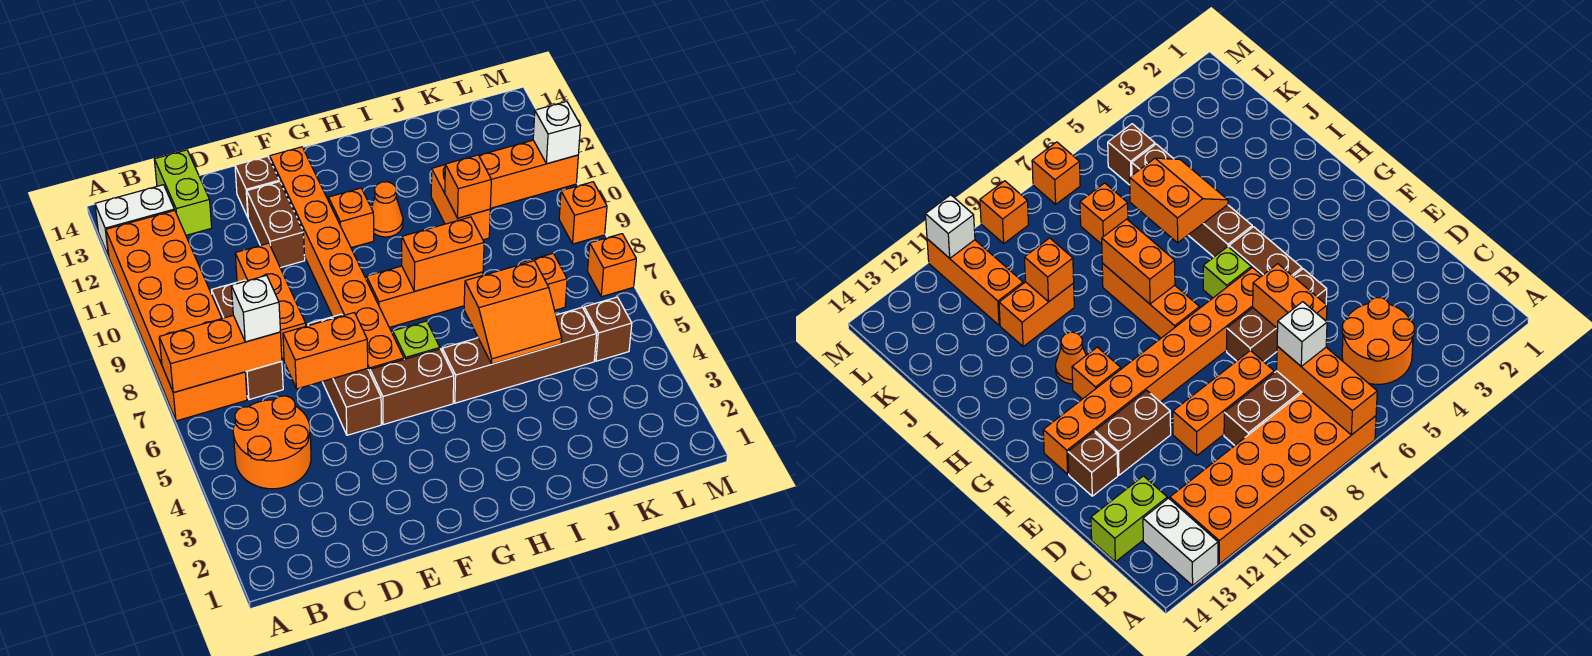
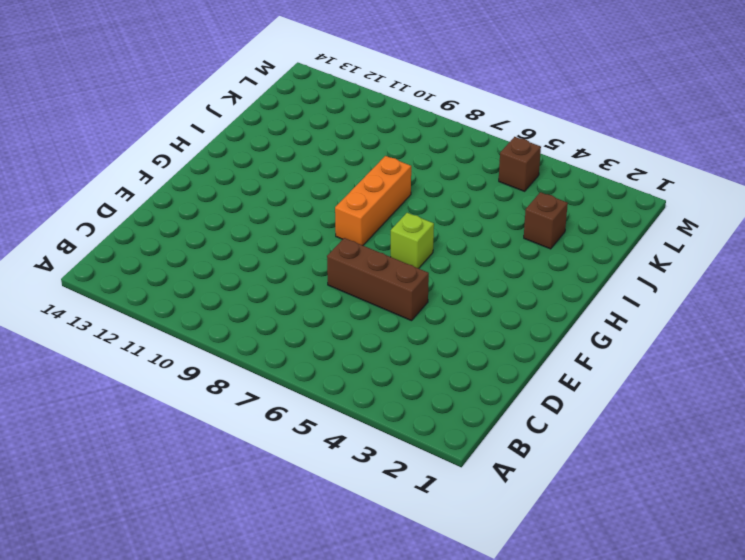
brown brick J3 level 1 -> brown brick E13 level 1
none -> orange brick A7:B12 level 1
none -> white brick A13:B13 level 1
none -> orange round brick B4:C5 level 1

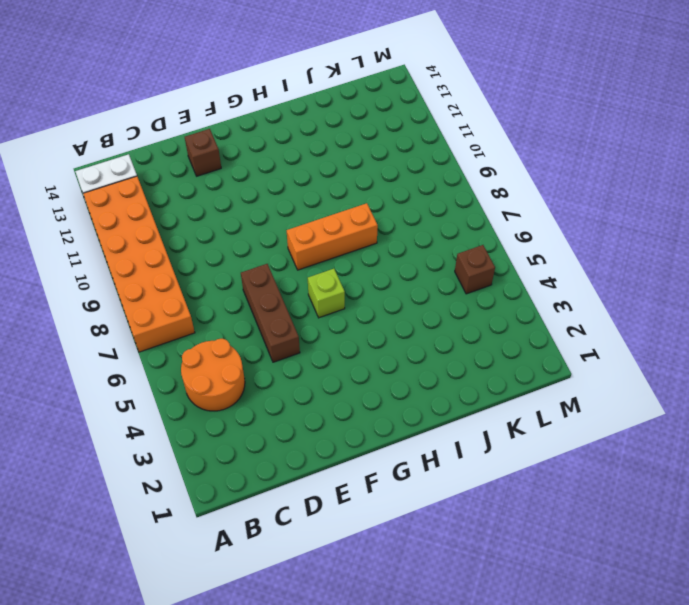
none -> brown brick C7:C9 level 1
none -> lime brick C13:C14 level 1
none -> orange brick D8:D10 level 1

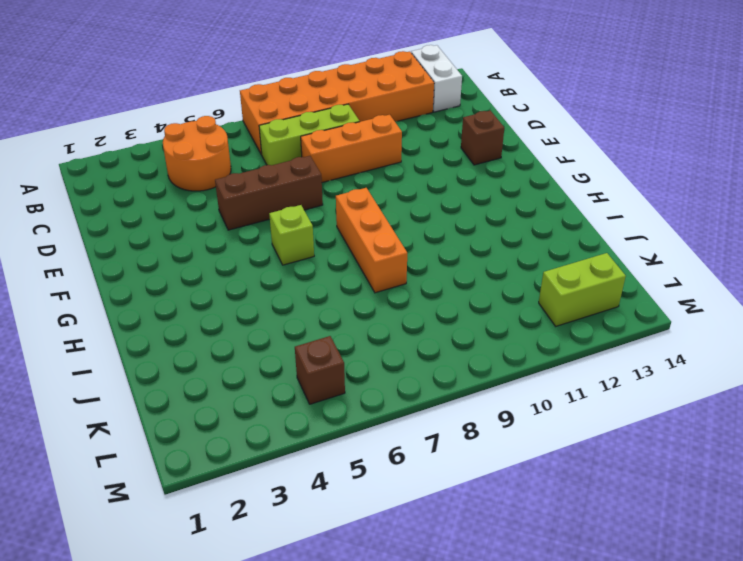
lime brick C7:C9 level 1 -> brown brick C7:C9 level 1
lime brick L12:L13 level 1 -> lime brick C13:C14 level 1
none -> brown brick E11:E12 level 1
none -> brown brick F5:G5 level 1
none -> orange brick F6:F13 level 1

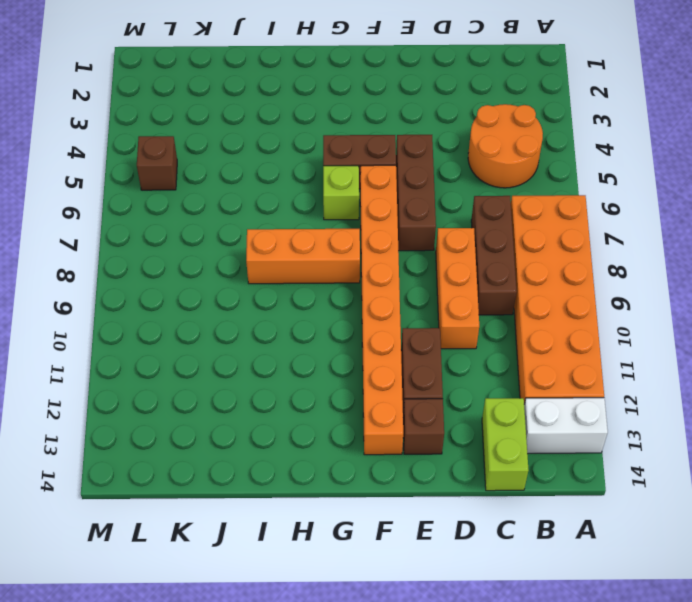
none -> orange brick G11 level 1
none -> brown brick H5:K5 level 1
none -> orange cone H11 level 1

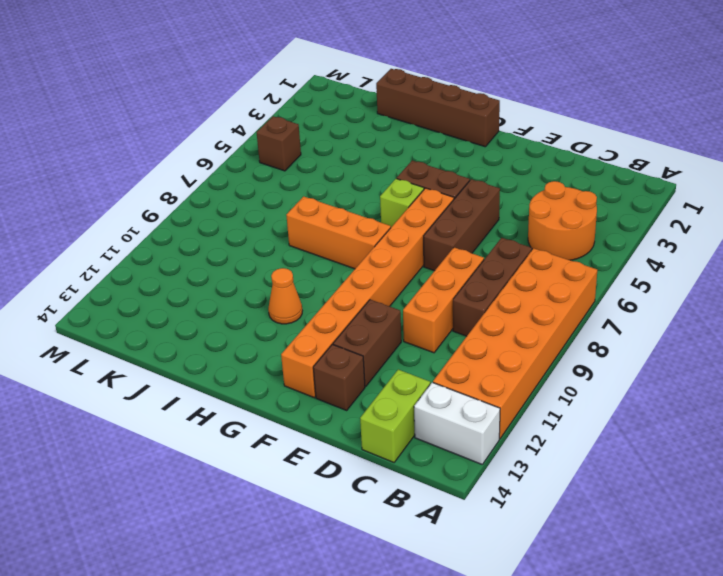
brown brick G1:J1 level 1 -> brown brick H5:K5 level 1
none -> orange brick G11 level 1
none -> orange brick J10:J11 level 1
none -> orange brick K7 level 1

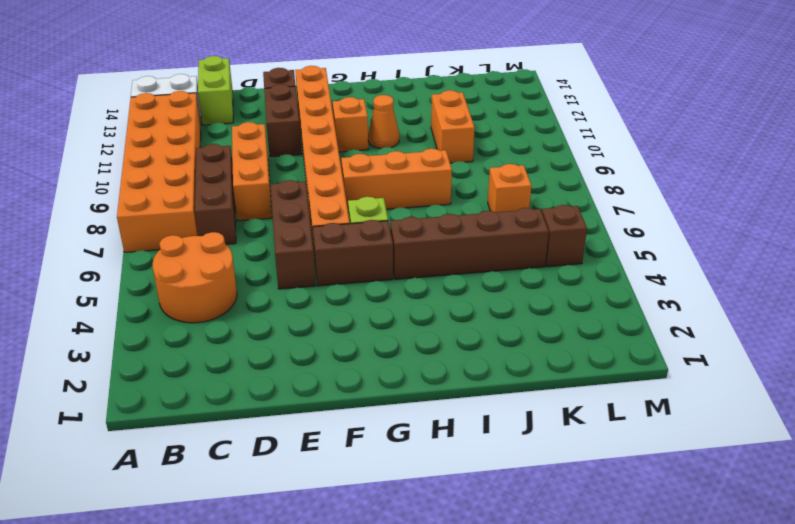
none -> orange brick K11:M11 level 1
none -> orange brick M7 level 1
none -> orange brick M9 level 1

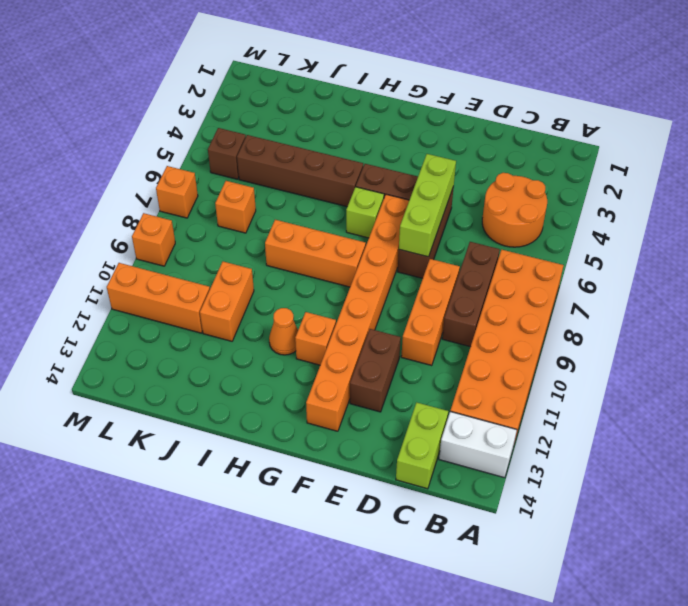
lime brick E5:E7 level 2 -> orange brick D6:E6 level 2
none -> brown brick E13 level 1
none -> orange brick A7:C7 level 2
none -> orange brick H8:I8 level 2

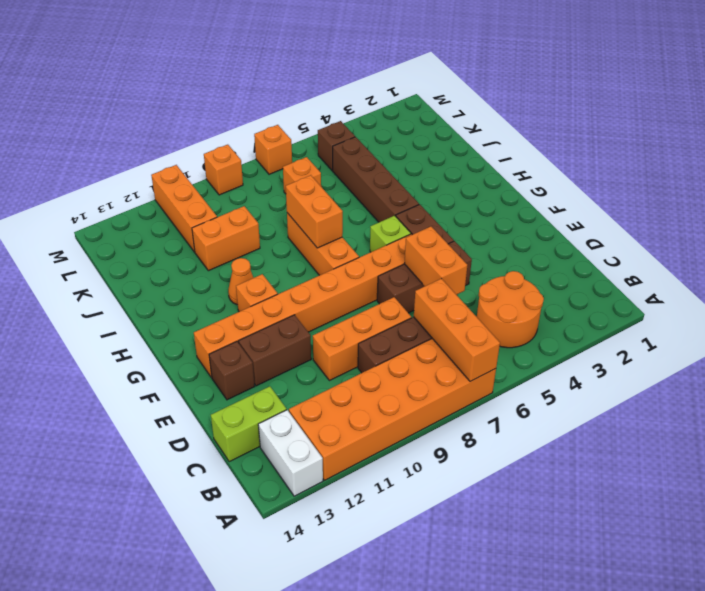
none -> orange slope I5:J6 level 2 top 6
none -> orange brick J10 level 2
none -> white brick M11 level 2

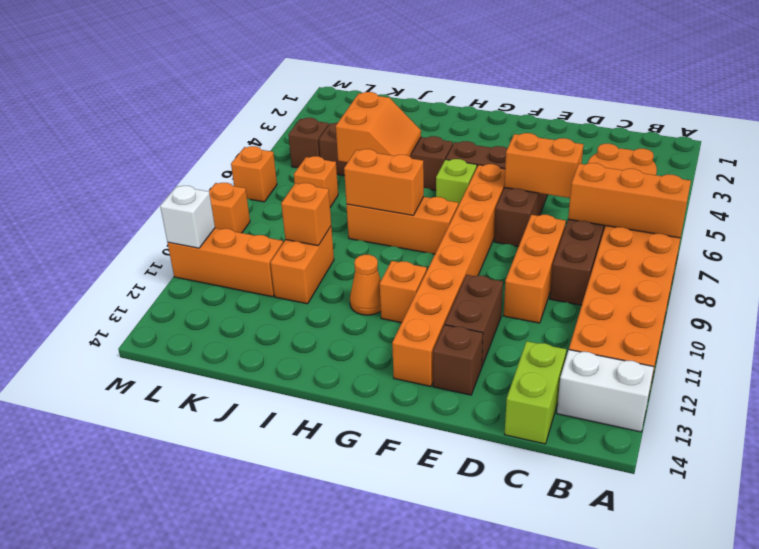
orange slope I5:J6 level 2 top J -> orange slope I5:J6 level 2 top 6
none -> white brick C7 level 3

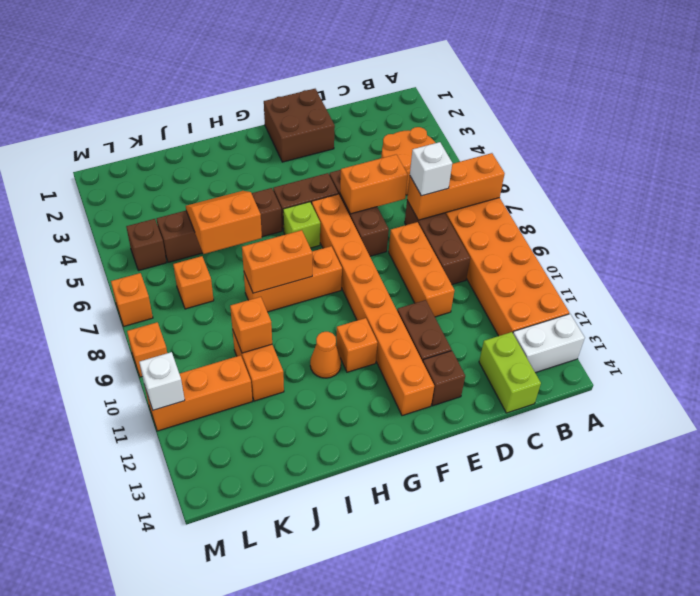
brown brick E1:F2 level 1 -> none

